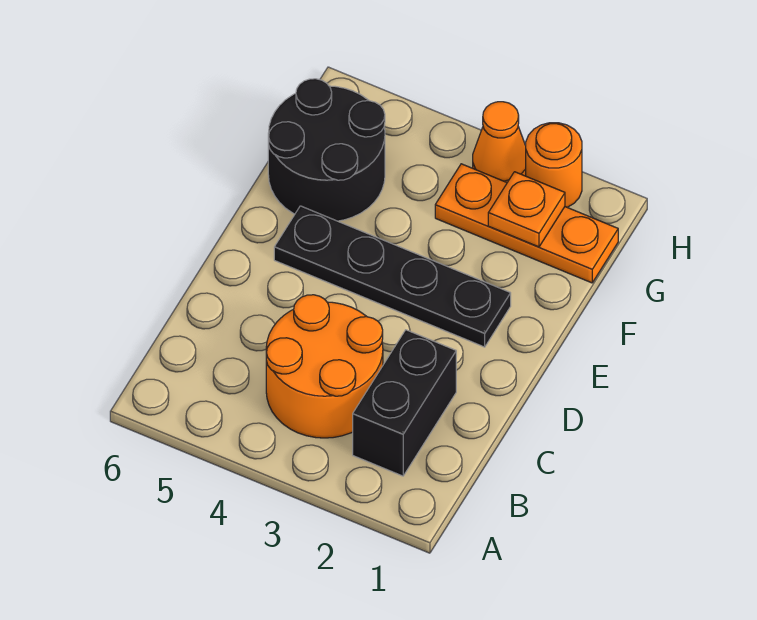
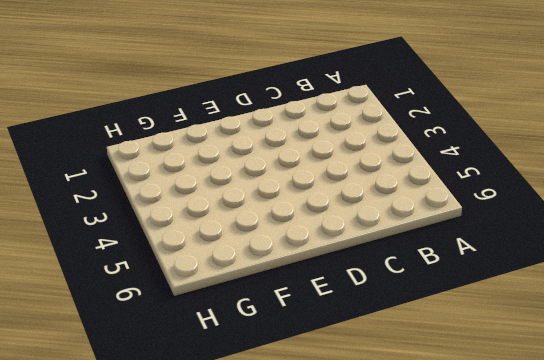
none -> black brick B2:C2 level 1
none -> orange round brick B3:C4 level 1

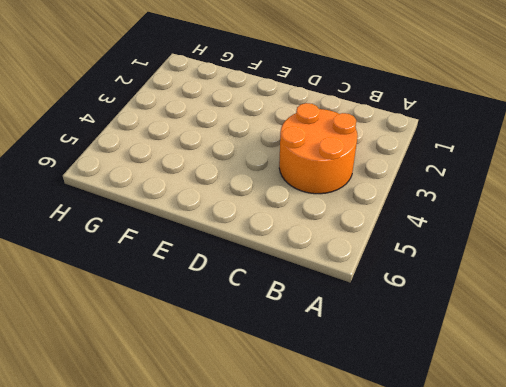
none -> black brick B2:C2 level 1
none -> black plate E2:E5 level 1

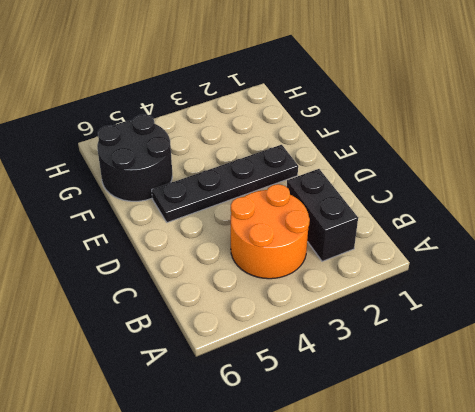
none -> orange plate G1:G3 level 1
none -> orange round brick H2 level 1

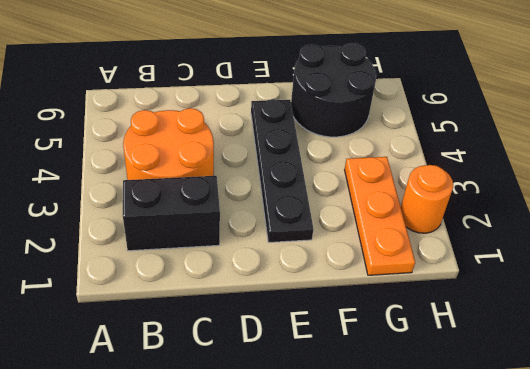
none -> orange cone H3 level 1
none -> orange plate G2 level 2

